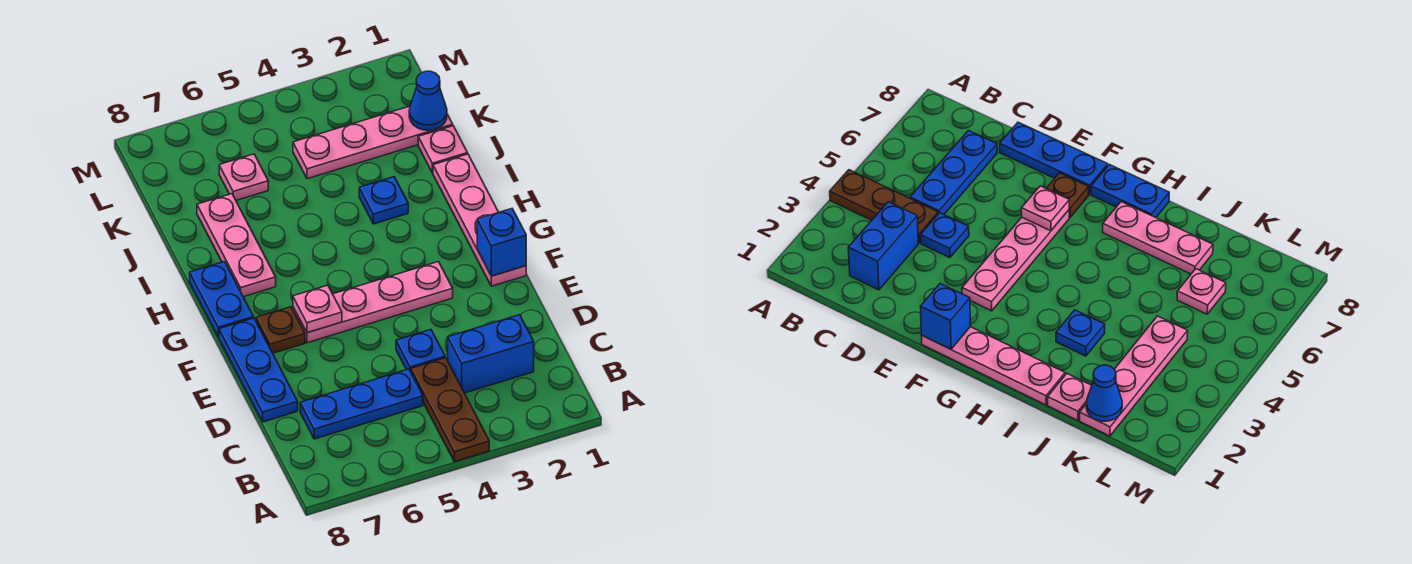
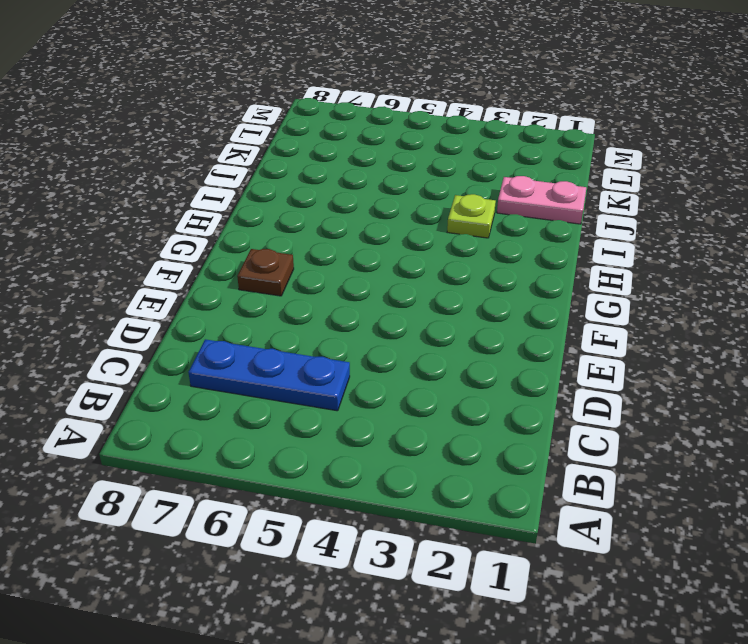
lime plate I3 level 1 -> blue plate I3 level 1
pink plate J1:J2 level 1 -> pink plate J1 level 1
none -> brown plate A4:C4 level 1
none -> blue brick C2:C3 level 1
none -> blue plate D4 level 1

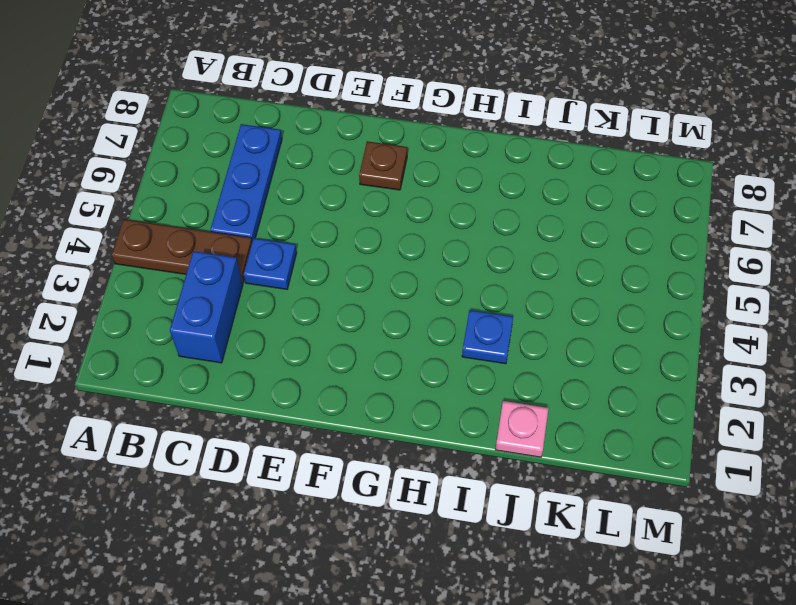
none -> blue plate D8:F8 level 1
none -> pink plate F1:I1 level 1
none -> pink plate F3:F6 level 1

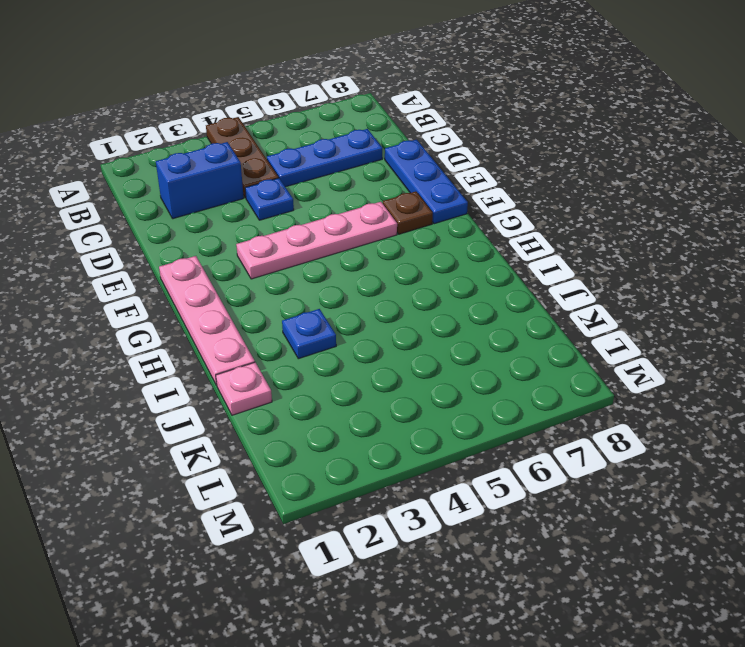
none -> blue plate G8:H8 level 1
none -> pink plate H7:J7 level 1
none -> pink plate K1:K4 level 1

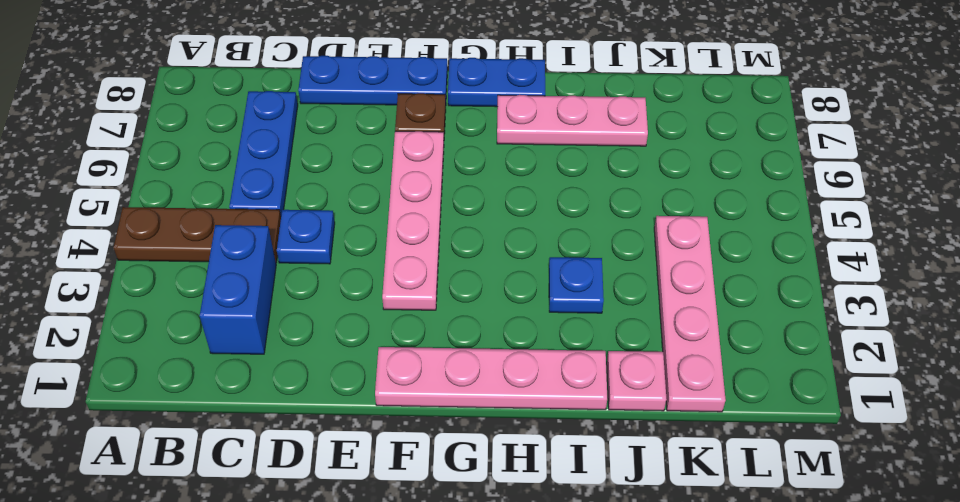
none -> pink plate K6 level 1
none -> blue brick F1 level 2
none -> pink plate F6 level 2

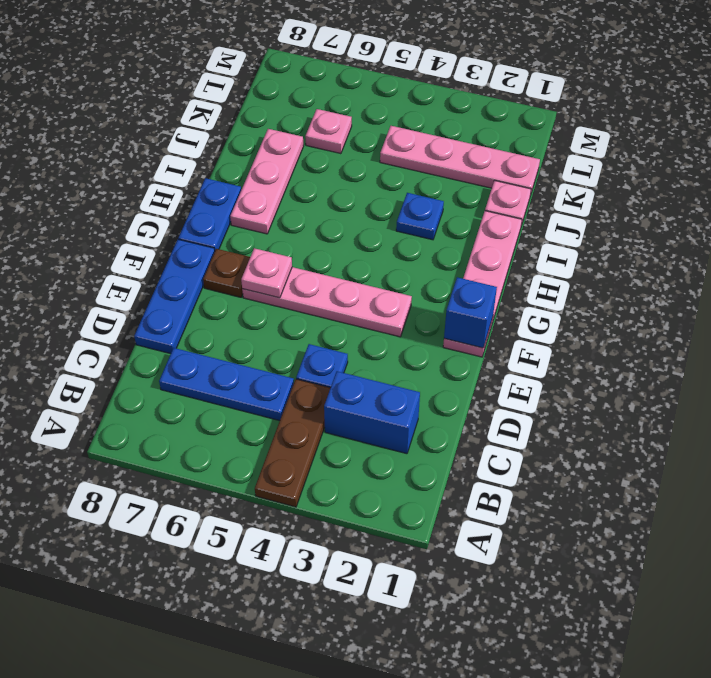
none -> blue cone K1 level 2

